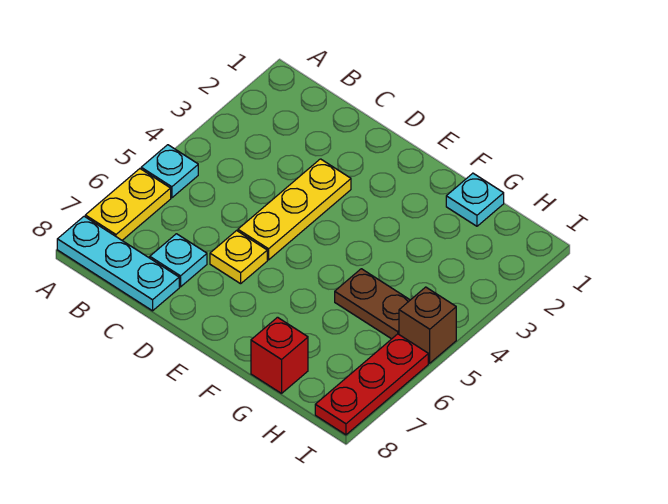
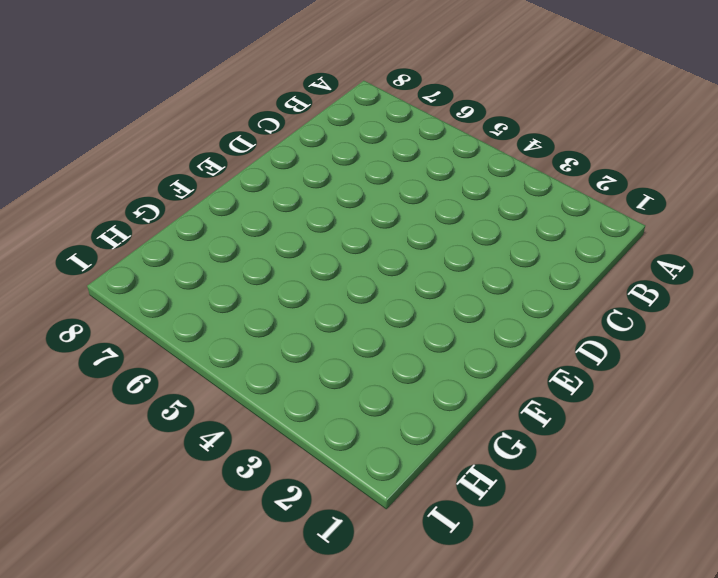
none -> cyan plate A5 level 1
none -> yellow plate A6:A7 level 1

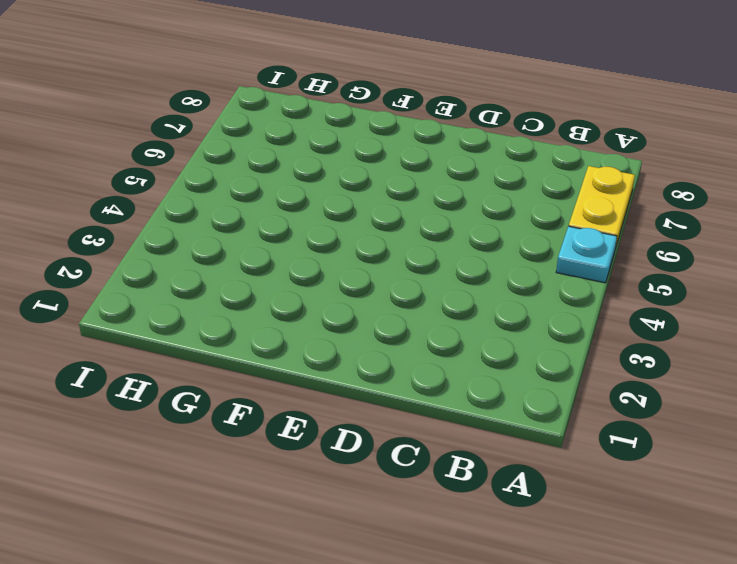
none -> cyan plate A8:C8 level 1
none -> cyan plate C7 level 1

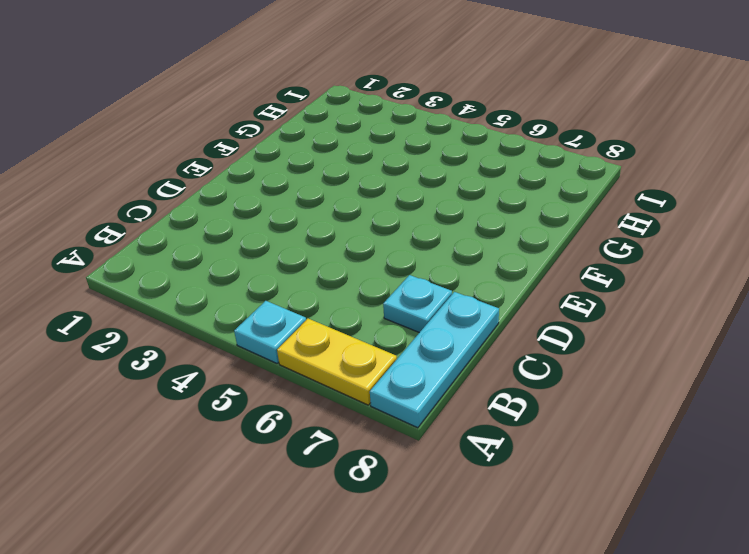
none -> yellow plate D3:D5 level 1
none -> yellow plate D6 level 1

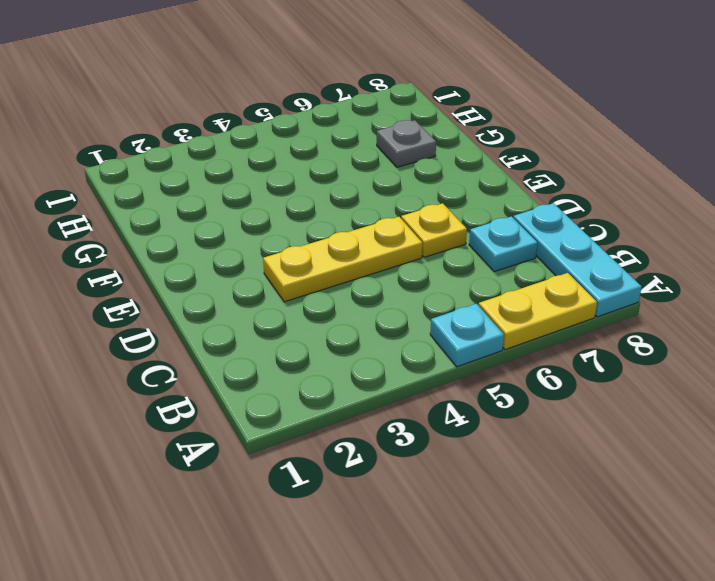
grey plate G7 level 1 -> none
none -> cyan plate G1 level 1
none -> brown plate G5:H5 level 1

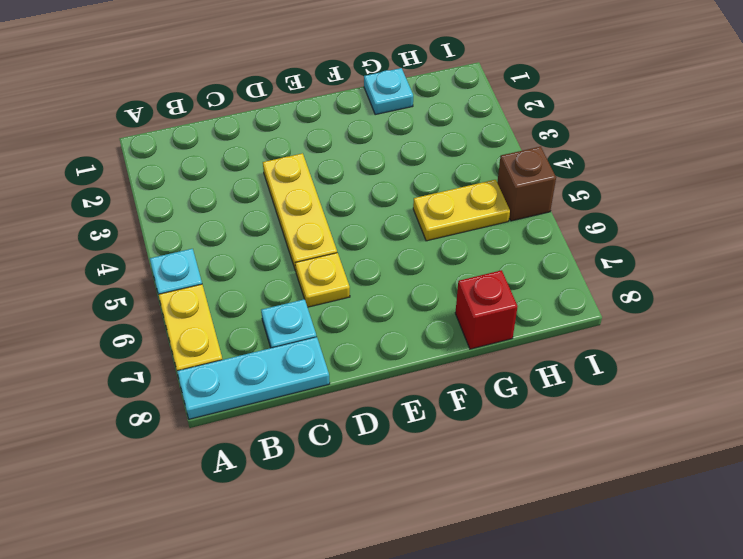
yellow plate G5:H5 level 1 -> brown plate G5:H5 level 1
none -> red plate I6:I8 level 1

